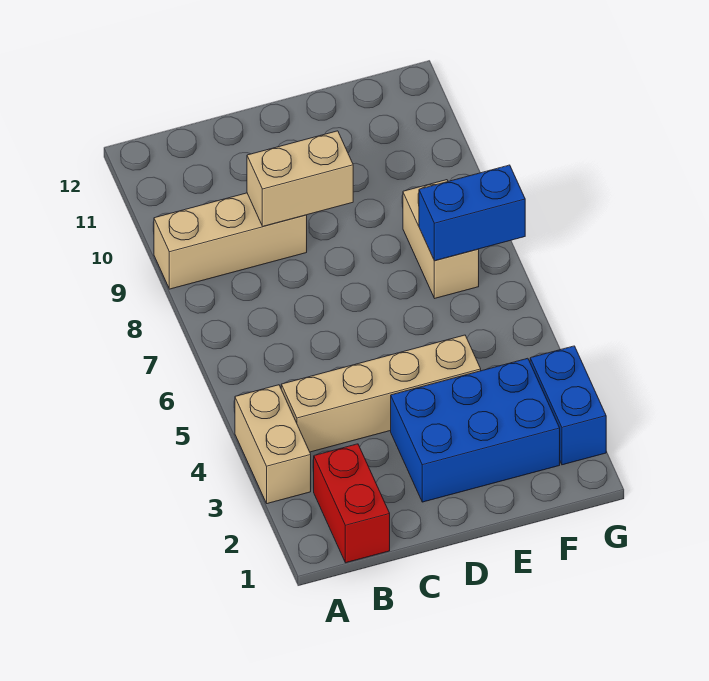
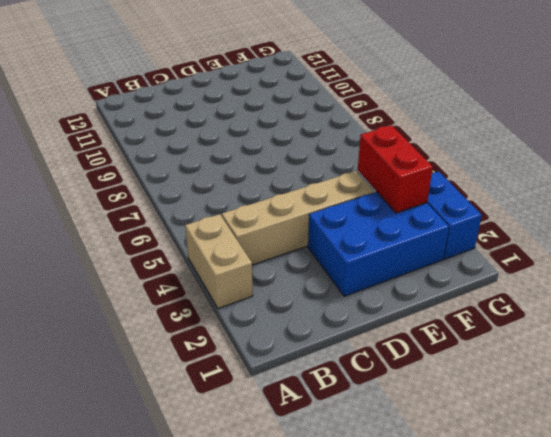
red brick F3:F4 level 2 -> red brick B1:B2 level 1
none -> tan brick A9:C9 level 1
none -> tan brick F7:F8 level 1

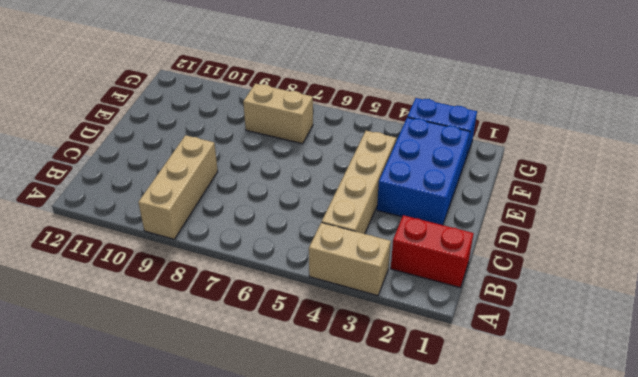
none -> tan brick C9:D9 level 2
none -> blue brick F7:G7 level 2

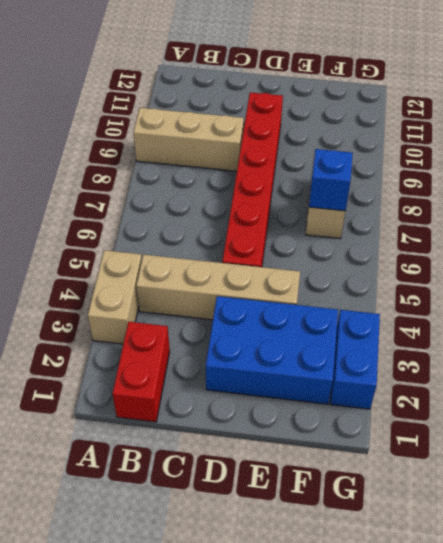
red brick D5:D10 level 1 -> none
blue brick F7 level 2 -> blue brick F7:G7 level 2
none -> tan brick C9:D9 level 2

